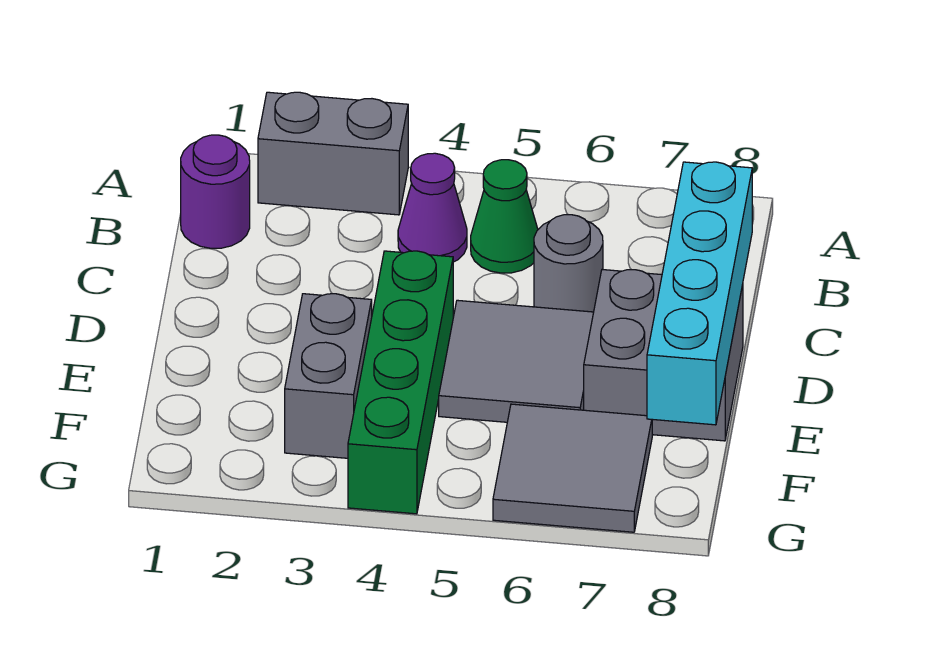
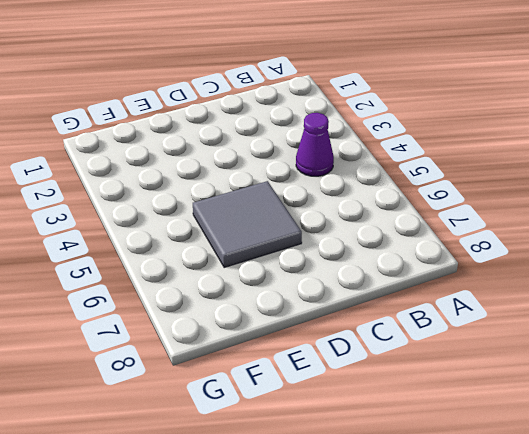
none -> grey brick A2:A3 level 1
none -> purple round brick B1 level 1

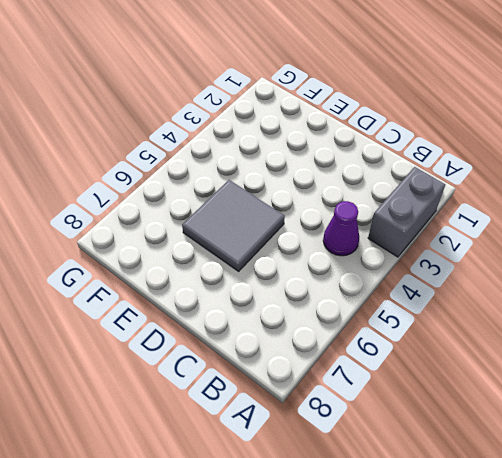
none -> purple round brick B1 level 1
none -> green cone B5 level 1

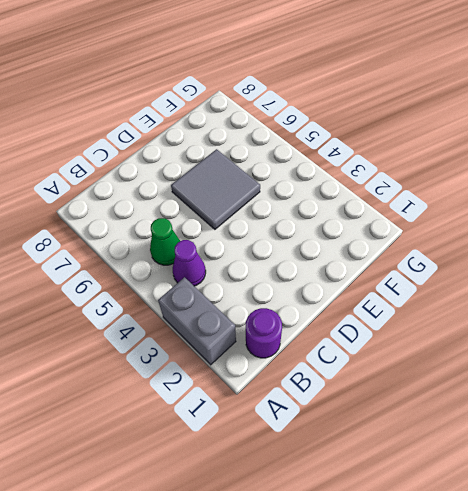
none -> grey round brick C6 level 1
none -> green brick D4:G4 level 1

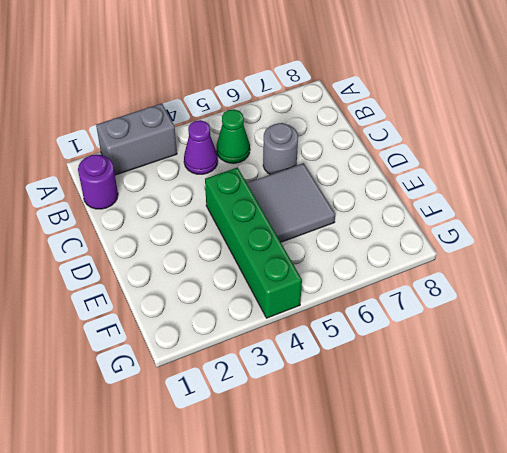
none -> grey brick D7:E8 level 1
none -> grey brick E3:F3 level 1

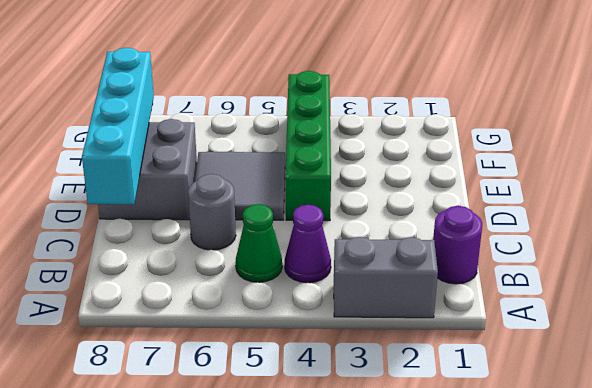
none -> grey brick E3:F3 level 1
none -> grey tile F6:G7 level 1

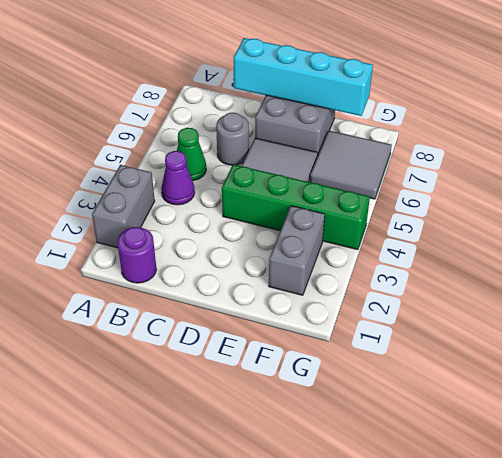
grey brick F2:F3 level 1 -> grey brick E3:F3 level 1

